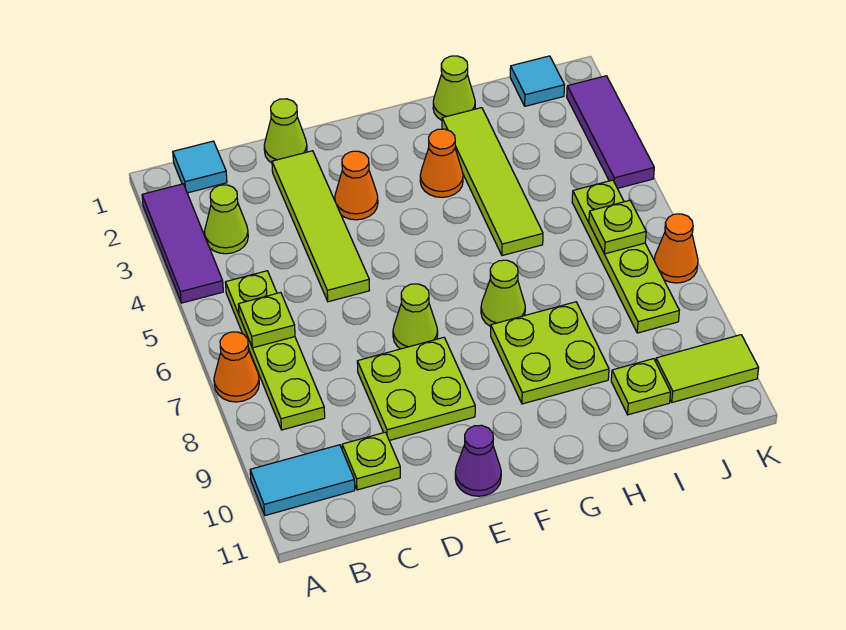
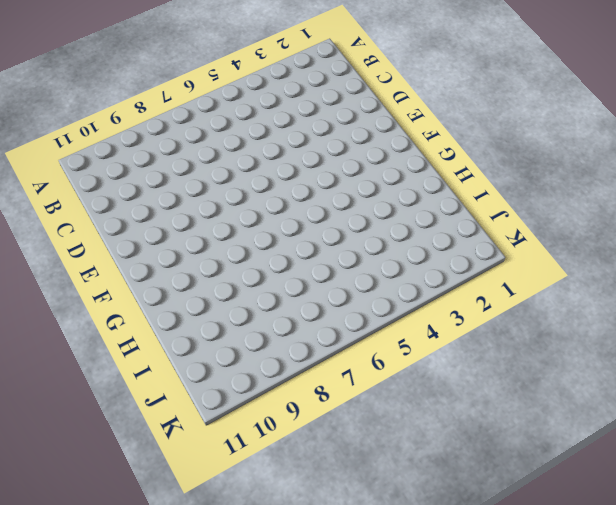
none -> purple tile A2:A4 level 1
none -> orange cone A7 level 1
none -> cyan tile A10:B10 level 1

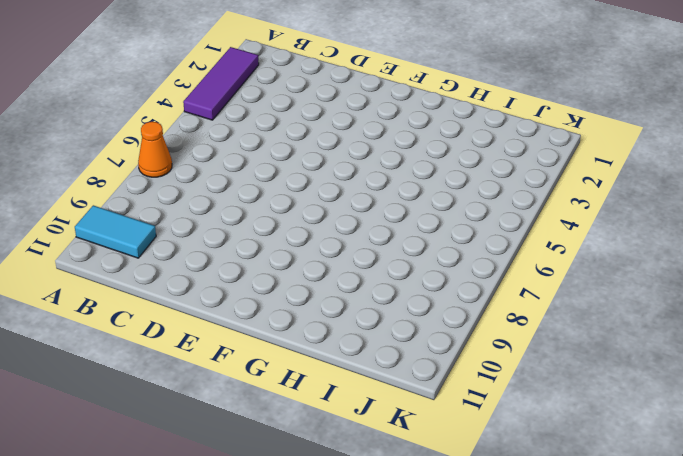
none -> cyan tile B1 level 1
none -> lime cone B3 level 1
none -> lime plate B5:B8 level 1

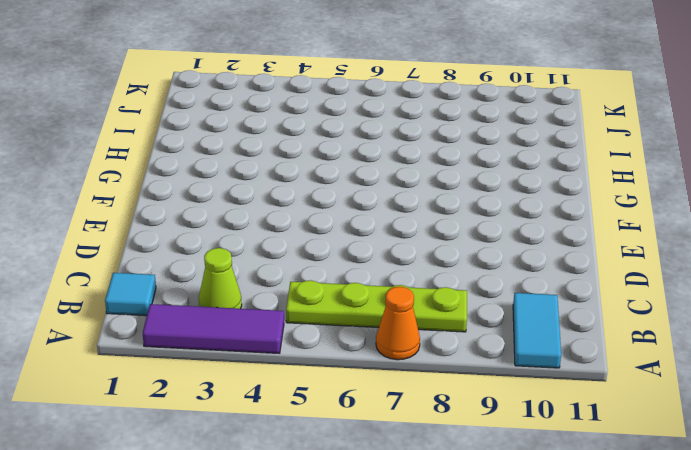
none -> lime plate C10 level 1
none -> lime cone D1 level 1
none -> lime tile D2:D5 level 1

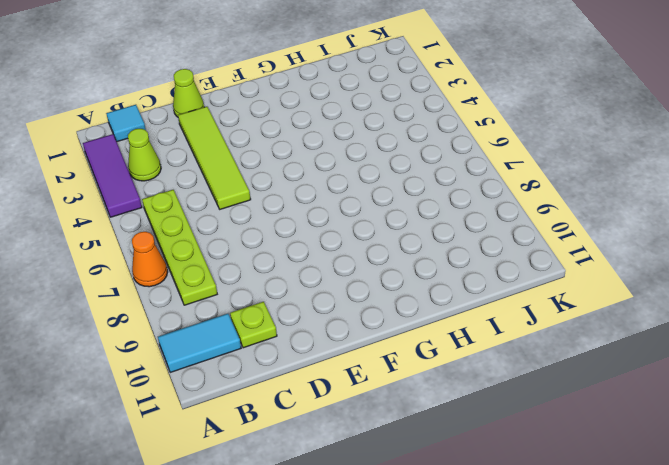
none -> lime plate D8:E9 level 1
none -> orange cone E3 level 1
none -> lime cone E7 level 1

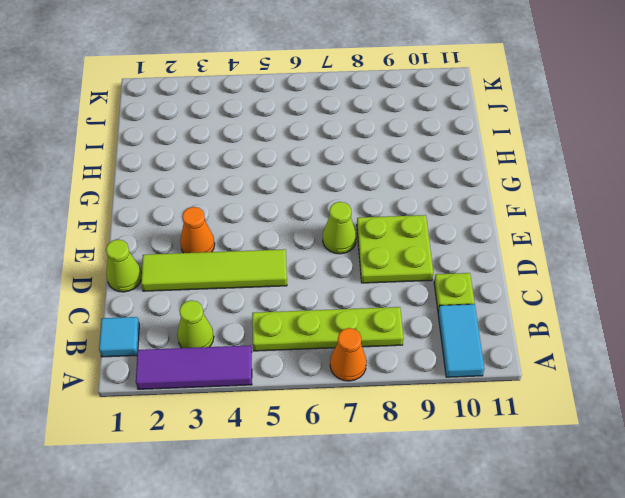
none -> purple cone E11 level 1
none -> orange cone G3 level 1
none -> lime cone G7 level 1

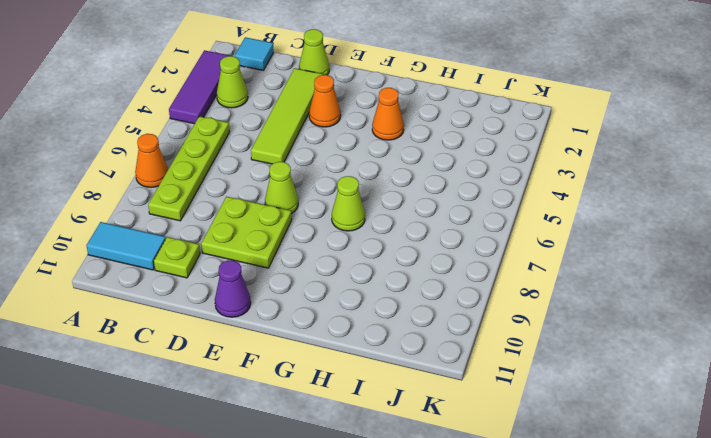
none -> lime plate G8:H9 level 1
none -> lime cone H1 level 1
none -> lime tile H2:H5 level 1

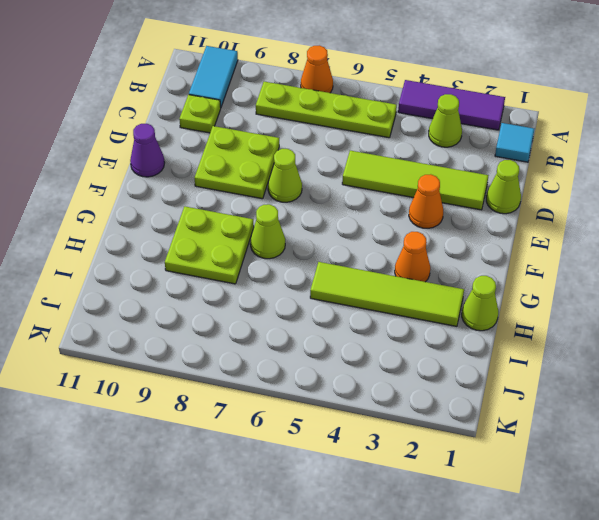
none -> lime plate I10 level 1
none -> cyan tile J1 level 1
none -> lime plate J5:J8 level 1

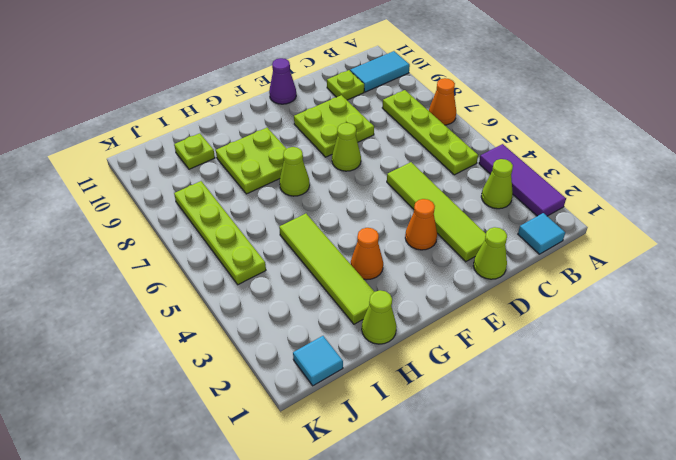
none -> lime tile J10:K10 level 1
none -> purple tile K2:K4 level 1
none -> orange cone K7 level 1

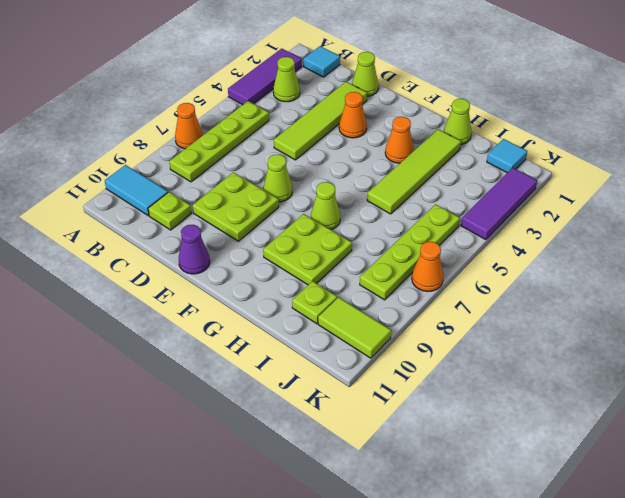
none -> lime plate B6 level 2
none -> lime plate J6 level 2

